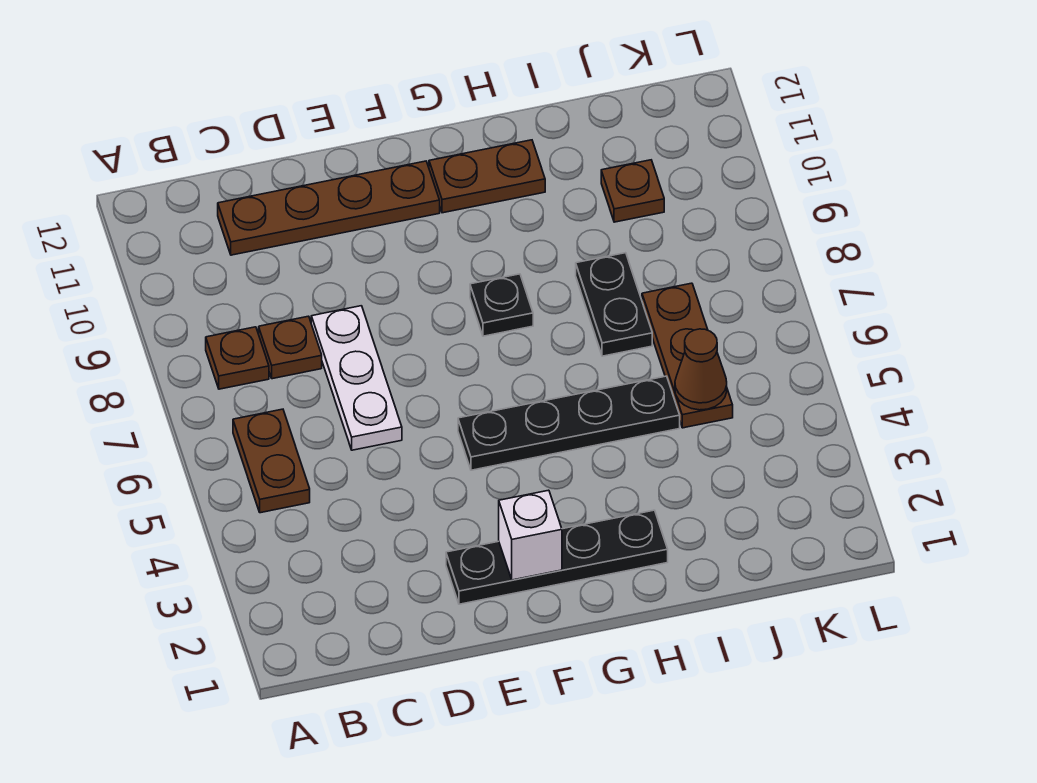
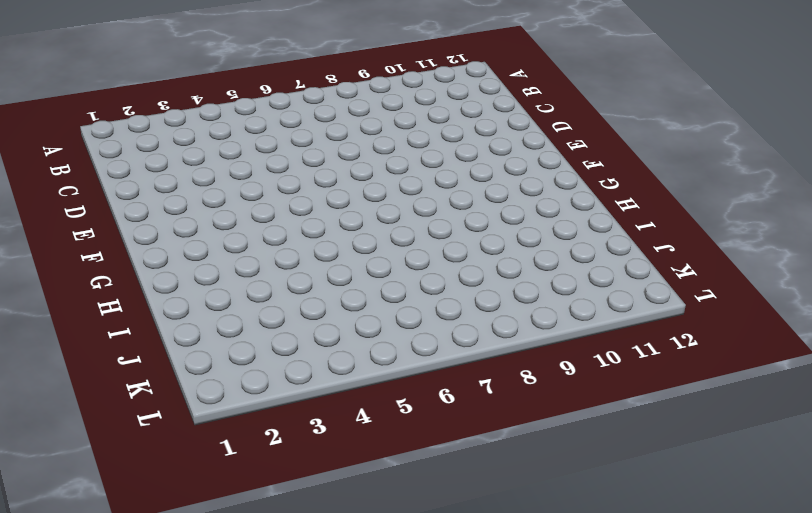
none -> brown plate B5:B6 level 1
none -> brown plate B8 level 1
none -> brown plate C8 level 1

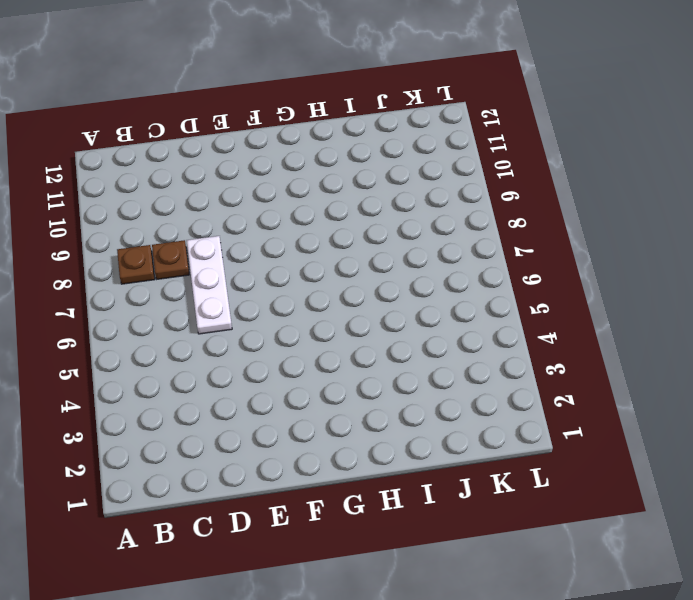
none -> brown plate B5:B6 level 1
none -> brown plate C11:F11 level 1
none -> black plate E2:H2 level 1

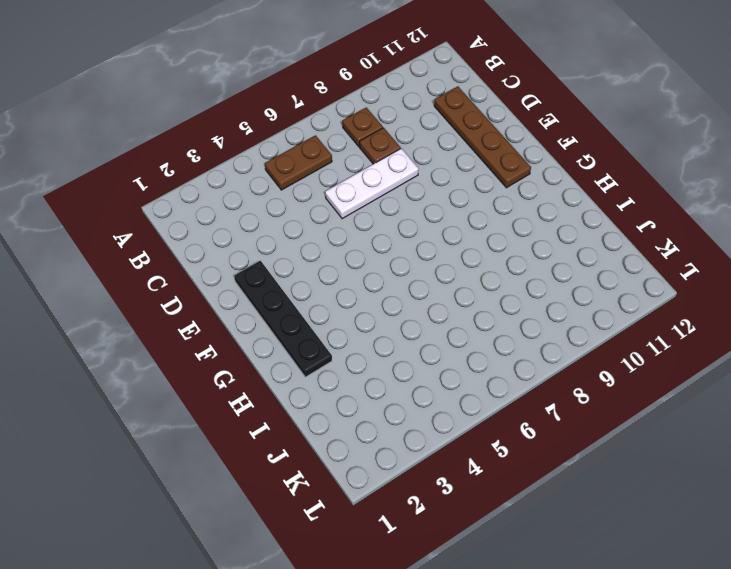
none -> black plate F5:I5 level 1
none -> black plate G8 level 1
none -> brown plate G11:H11 level 1

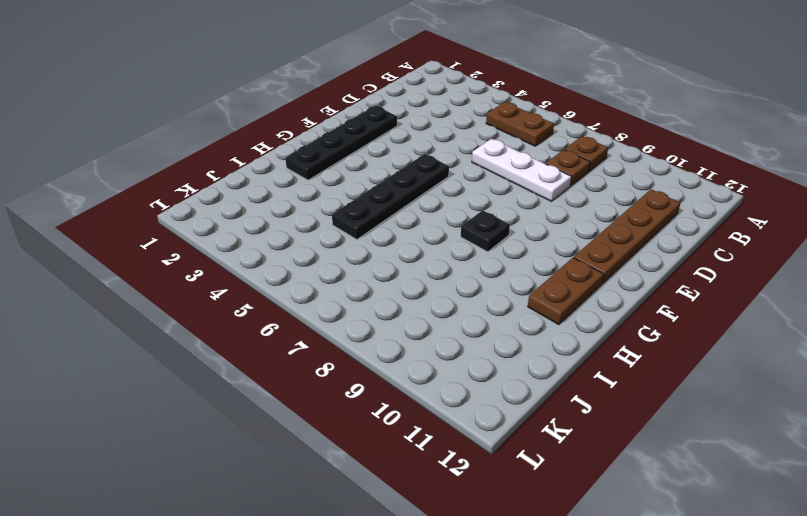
none -> black plate I7:I8 level 1
none -> brown plate J5:J7 level 1
none -> brown plate J10 level 1

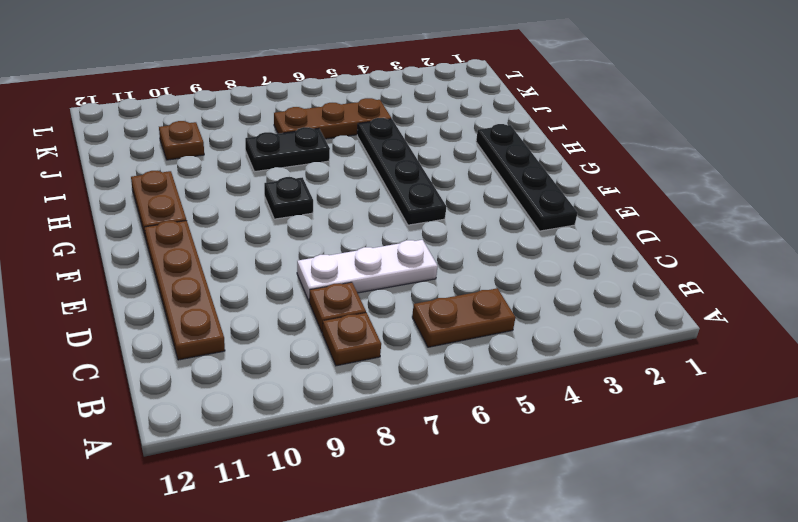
none -> white brick F2 level 2
none -> brown cone J5 level 2

